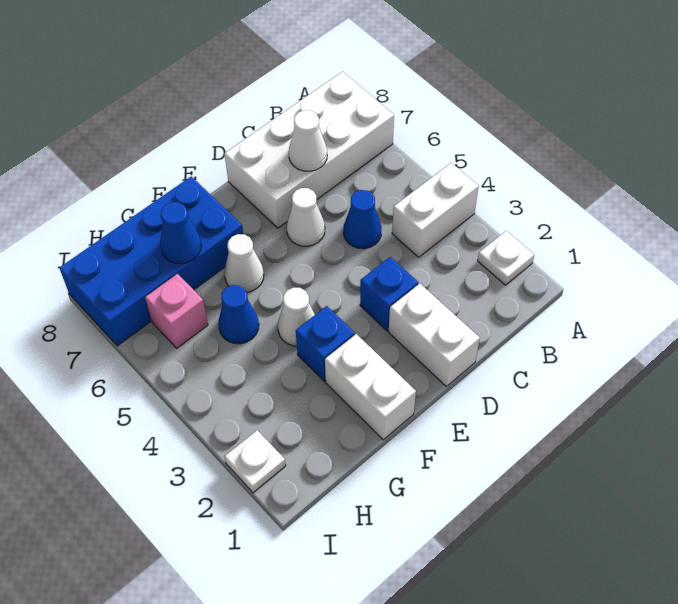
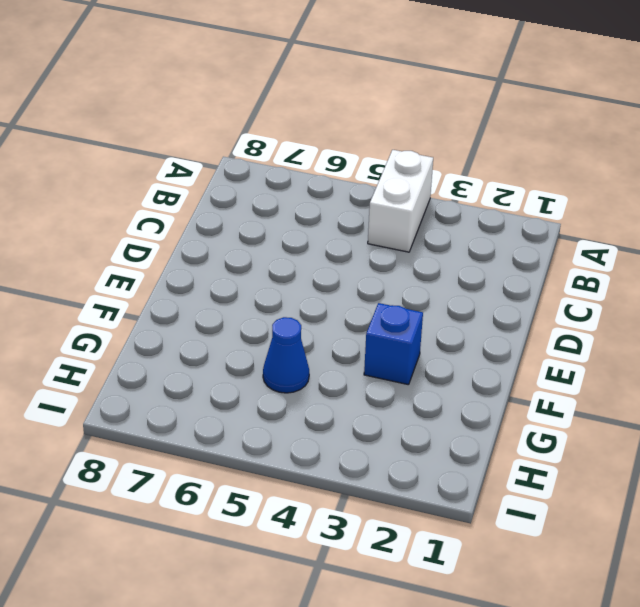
none -> white plate A2 level 1
none -> white brick A7:D8 level 1
none -> blue cone C5 level 1

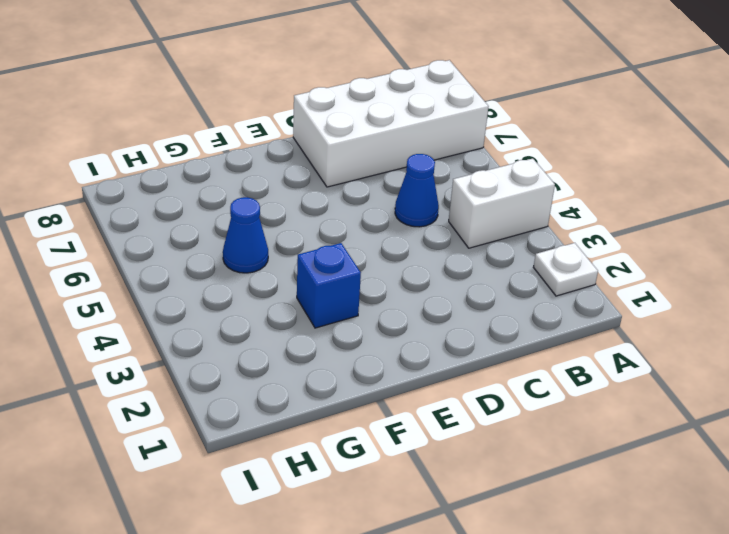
none -> white brick D1:D2 level 1
none -> blue brick D3 level 1
none -> white cone D6 level 1

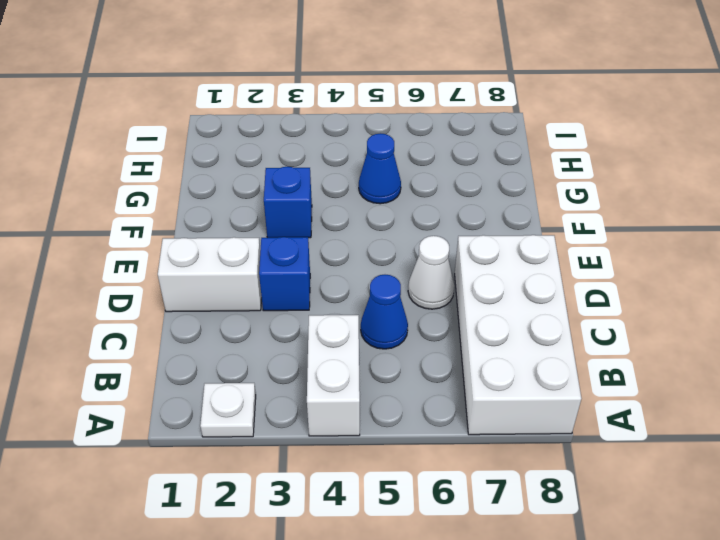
none -> white brick F1:F2 level 1
none -> white cone F4 level 1
none -> white cone F6 level 1

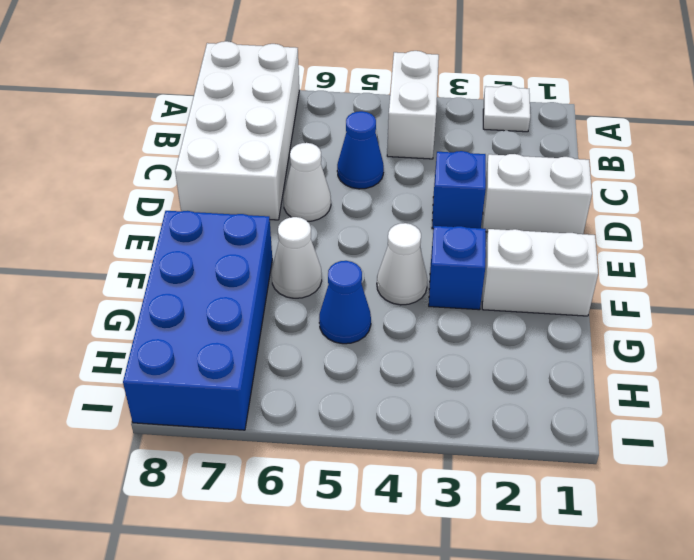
none -> pink brick H6 level 1
none -> white plate I2 level 1
none -> white cone C7 level 2

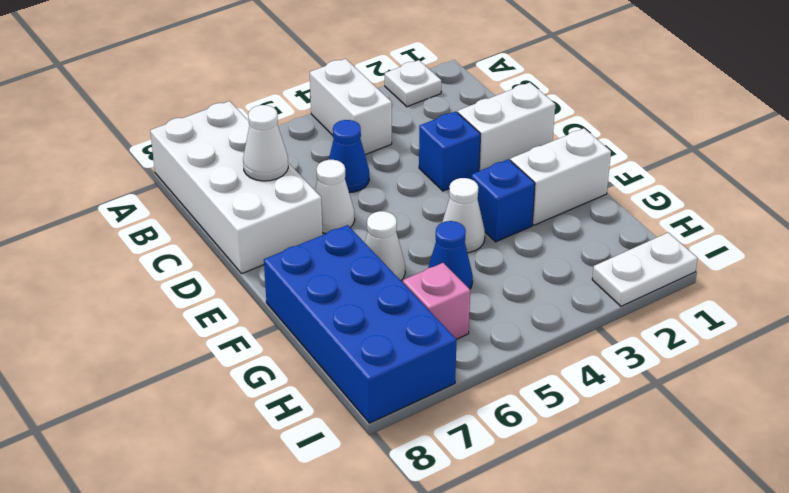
white plate I1:I2 level 1 -> white plate I2 level 1
none -> blue cone G7 level 2

